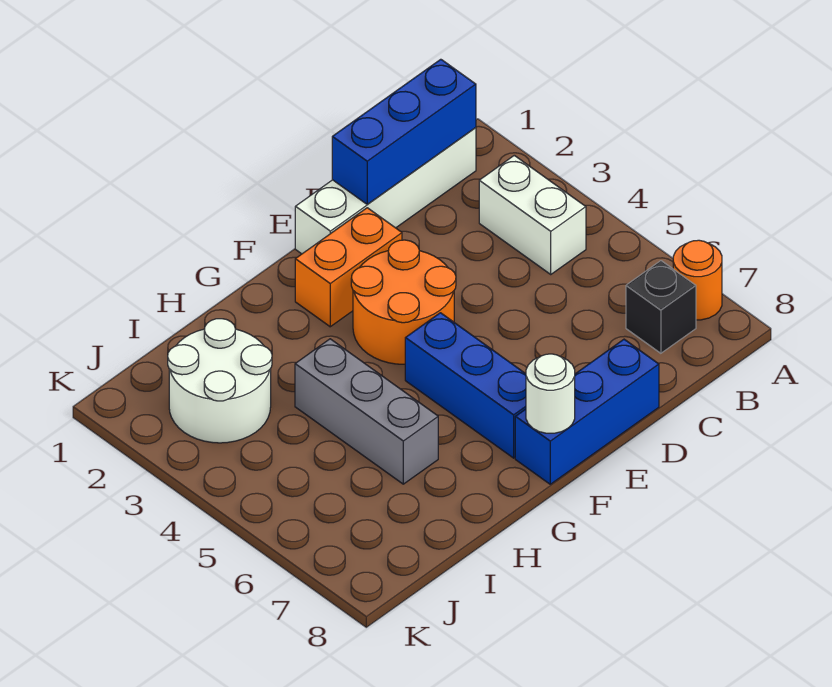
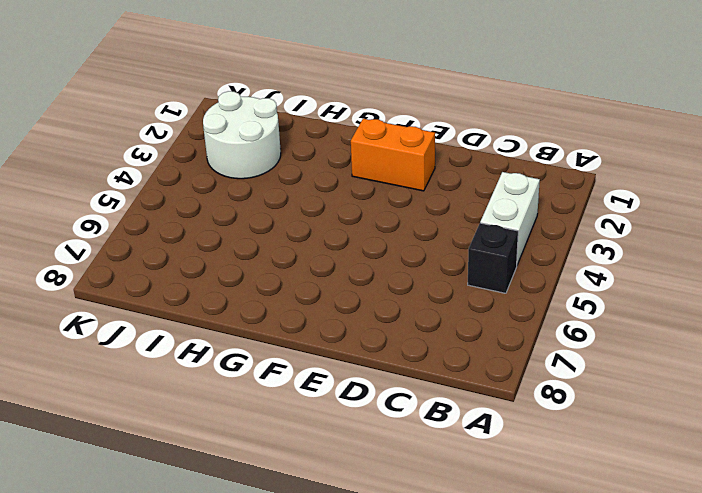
black brick B5 level 1 -> black brick B7 level 1
none -> orange round brick A7 level 1
none -> white brick B1:E1 level 1
none -> blue brick D8:F8 level 1

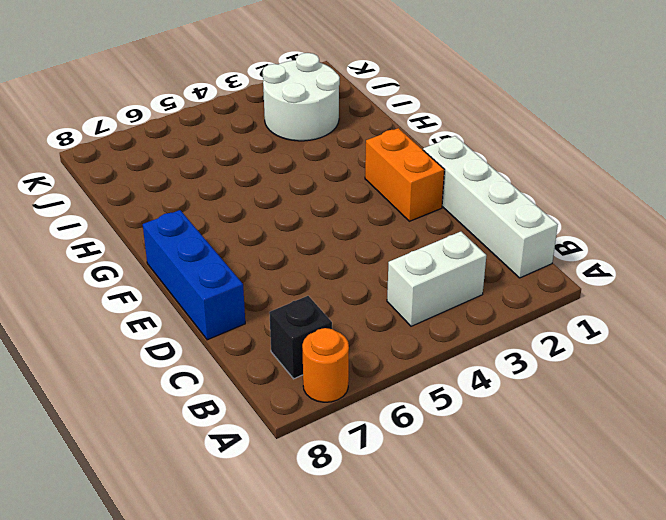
none -> orange round brick E3:F4 level 1
none -> blue brick F5:F7 level 1
none -> grey brick H4:H6 level 1

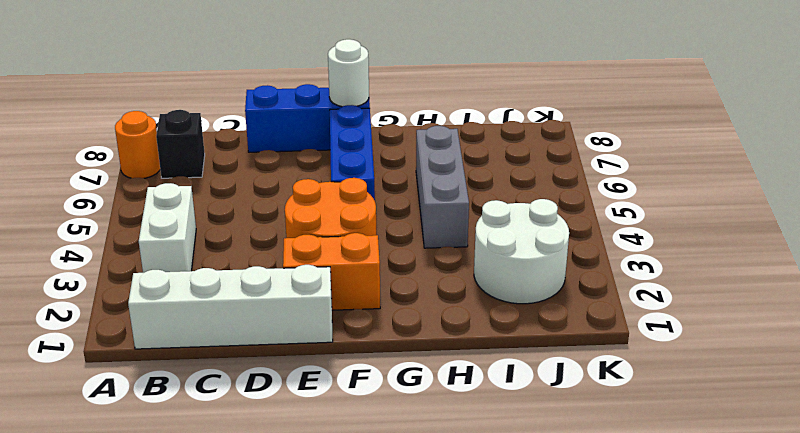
none -> blue brick B1:D1 level 2

